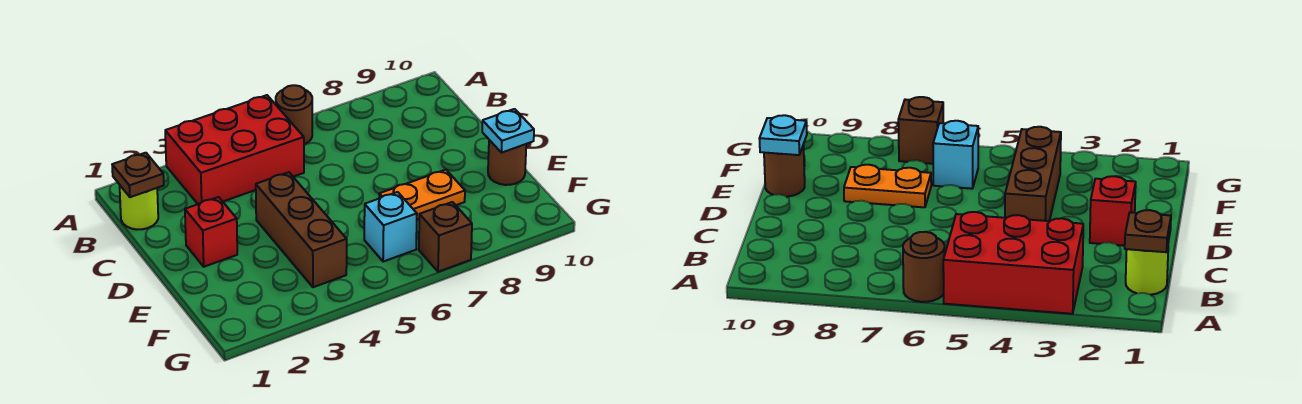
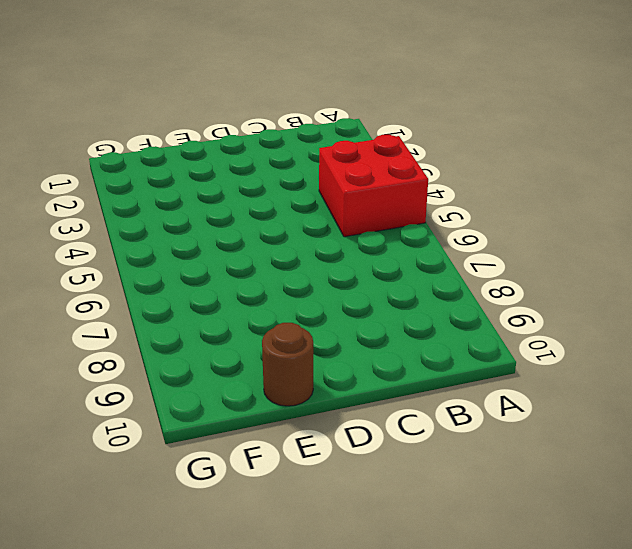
red brick A4:B5 level 1 -> red brick A3:B5 level 1
none -> brown round brick A6 level 1
none -> lime round brick B1 level 1

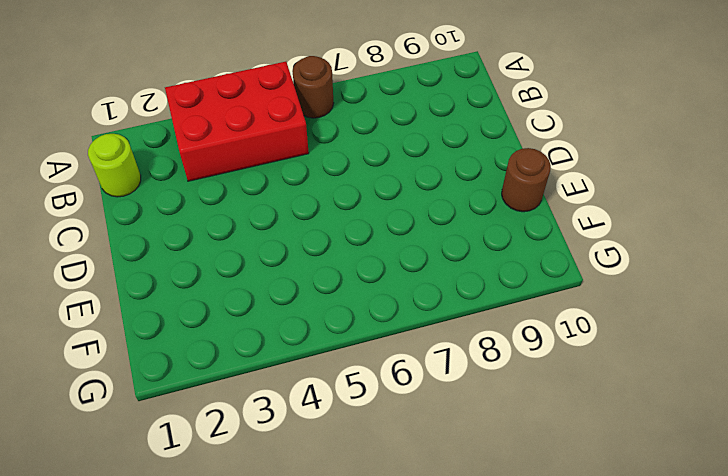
none -> red brick D2 level 1
none -> brown brick D4:F4 level 1

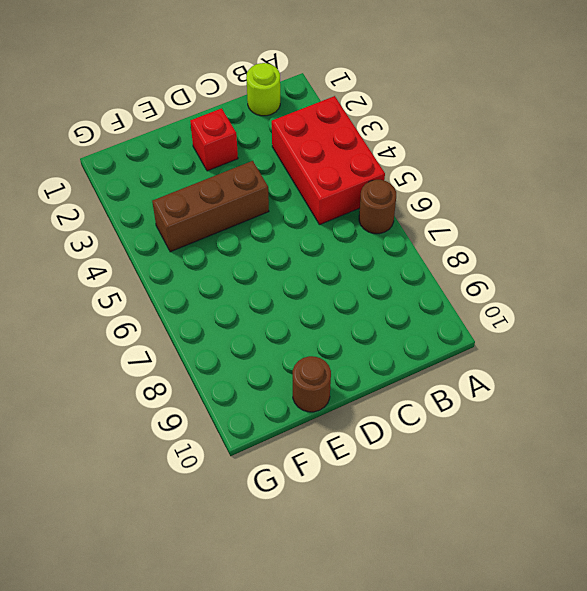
none -> orange plate E7:E8 level 1
none -> cyan brick F6 level 1

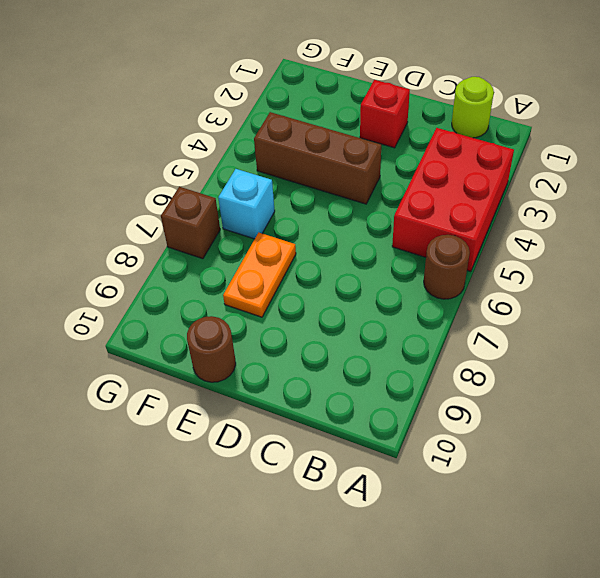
none -> brown plate B1 level 2
none -> cyan plate E10 level 2

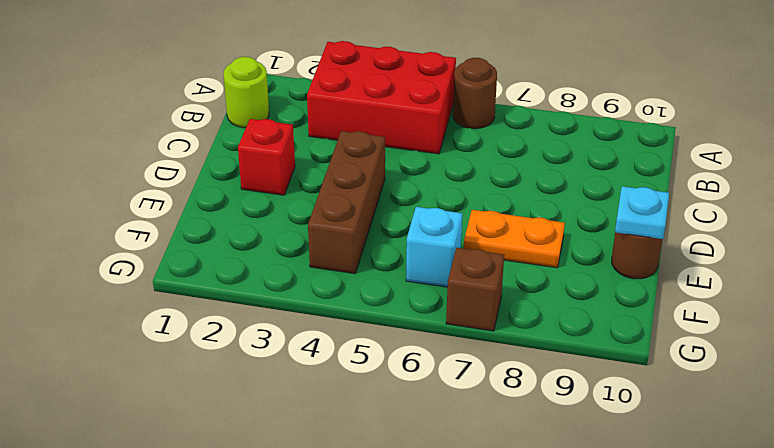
none -> brown plate B1 level 2

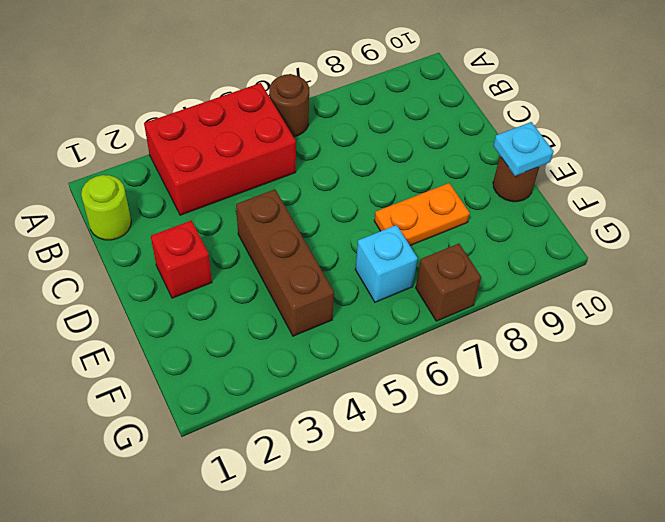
none -> brown plate B1 level 2

